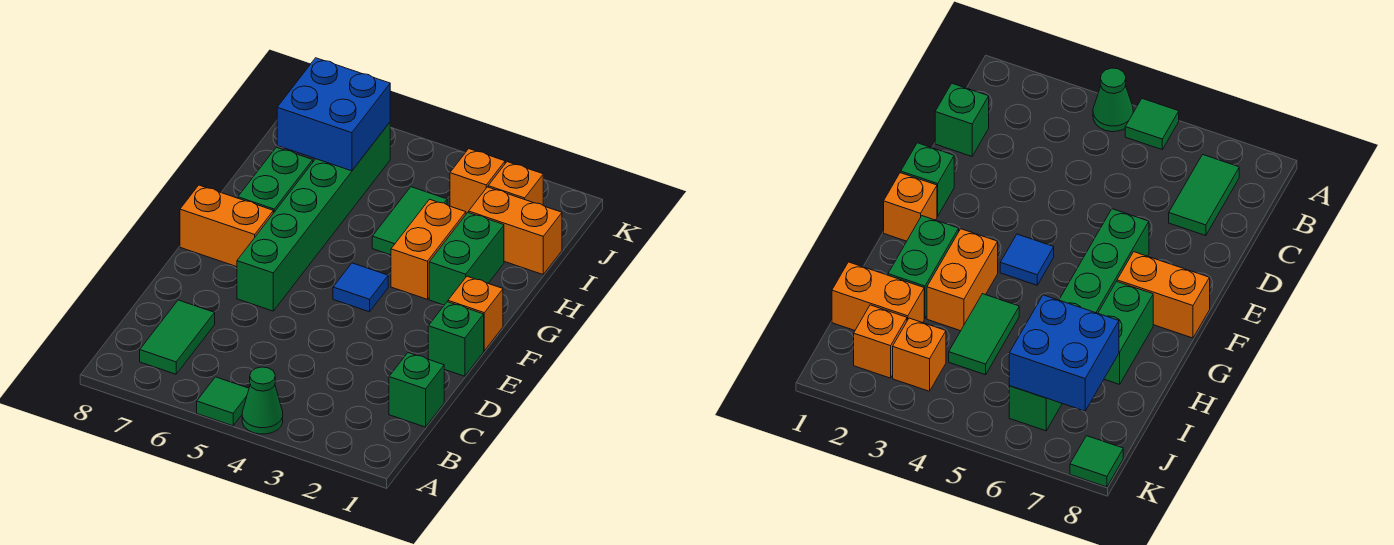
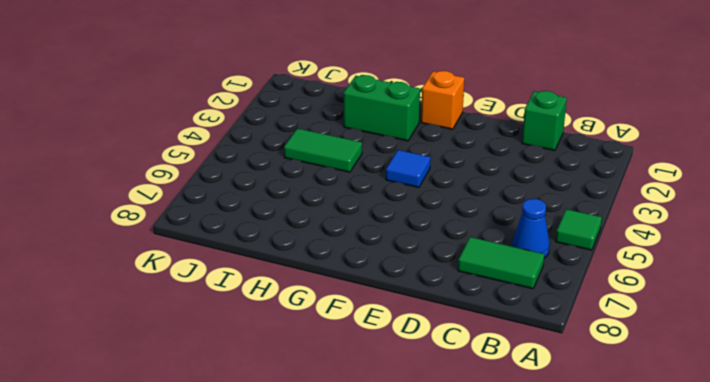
blue cone B6 level 1 -> none
none -> green cone A4 level 1
none -> green brick E1 level 1
none -> green brick E6:J6 level 1

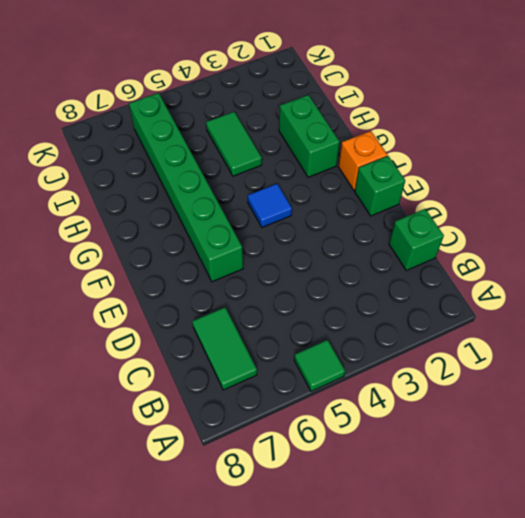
none -> green cone A4 level 1
none -> orange brick F7:F8 level 1
none -> orange brick G3:H3 level 1

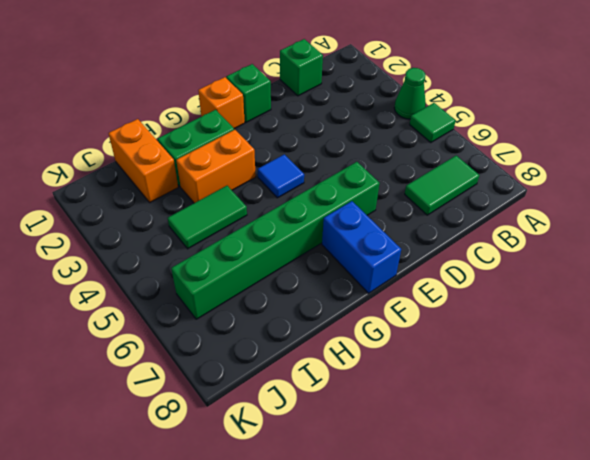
blue brick F7:F8 level 1 -> orange brick F7:F8 level 1
none -> green brick G7:H7 level 1
none -> orange brick J2 level 1
none -> orange brick J3 level 1

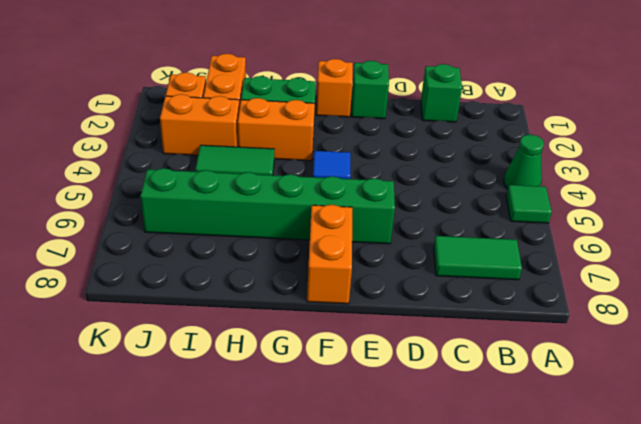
orange brick I3:J3 level 1 -> orange brick J3 level 1
none -> green brick G7:H7 level 1
none -> green tile K8 level 1
none -> blue brick I6:J7 level 2

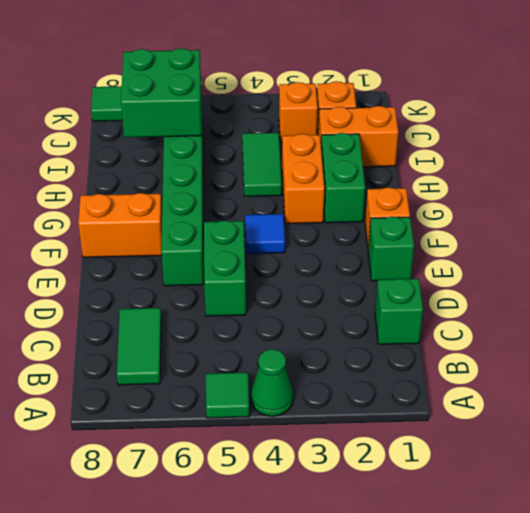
green brick D5:E5 level 1 -> green brick G7:H7 level 1
green brick I6:J7 level 2 -> blue brick I6:J7 level 2

